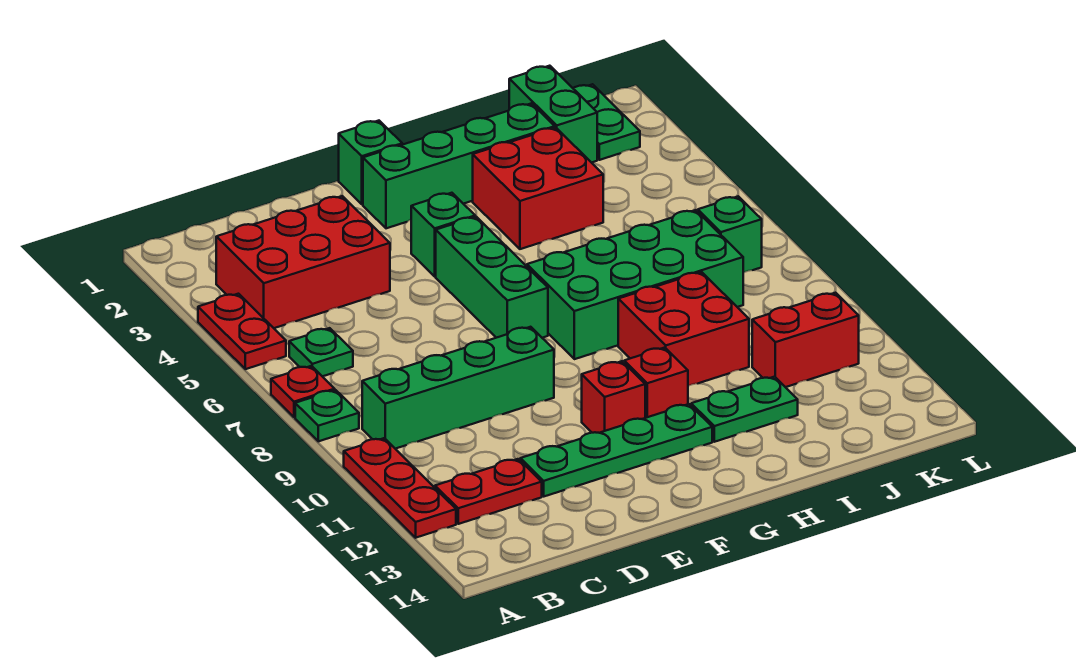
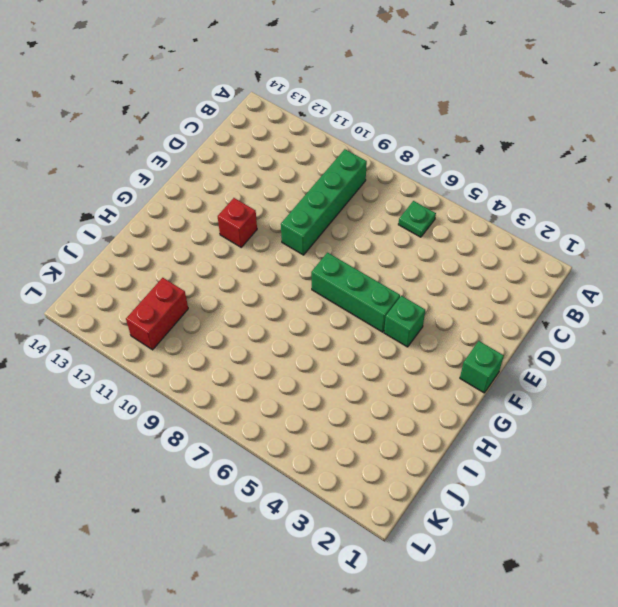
none -> red plate A4:A5 level 1
none -> red plate A7 level 1
none -> green plate A8 level 1

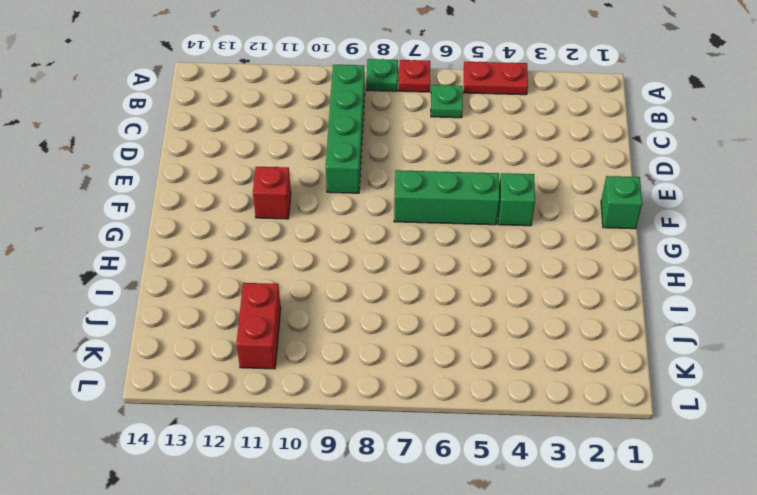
none -> red plate A10:A12 level 1
none -> red brick B3:D4 level 1
none -> red plate B12:C12 level 1

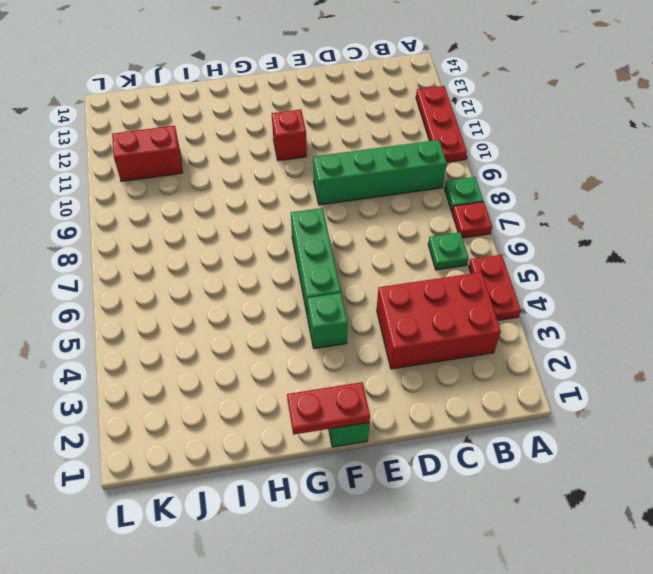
red plate F1:G1 level 2 -> red plate B12:C12 level 1
none -> green plate D12:G12 level 1
none -> green brick F2:I2 level 1
none -> green brick G7:J8 level 1

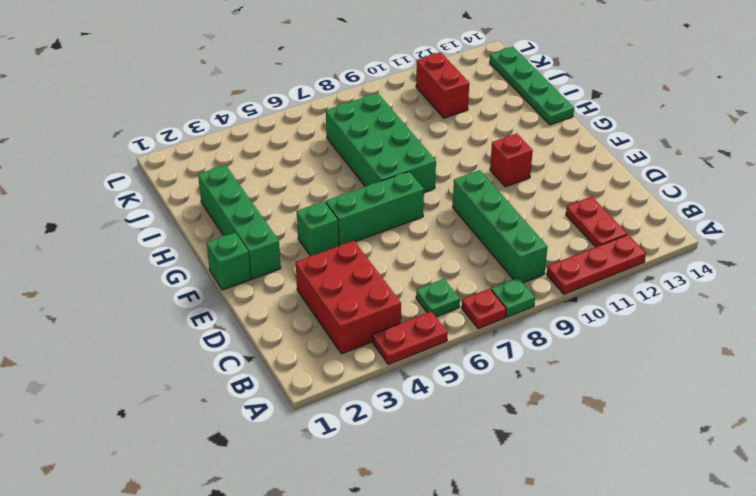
green plate H14:K14 level 1 -> green plate D12:G12 level 1
none -> red brick G11 level 1
none -> red brick H3:I4 level 1
none -> red brick H9:I10 level 1

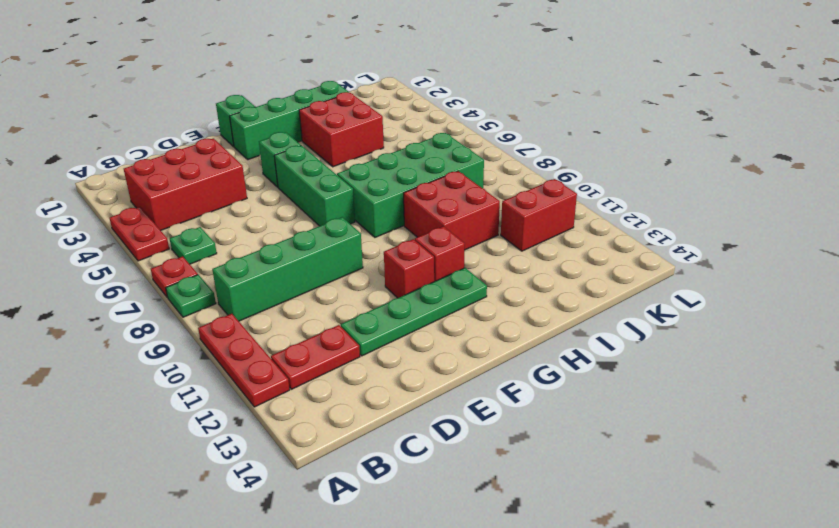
none -> green plate H12:I12 level 1
none -> green brick J1:J2 level 1
none -> green plate K1:K2 level 1

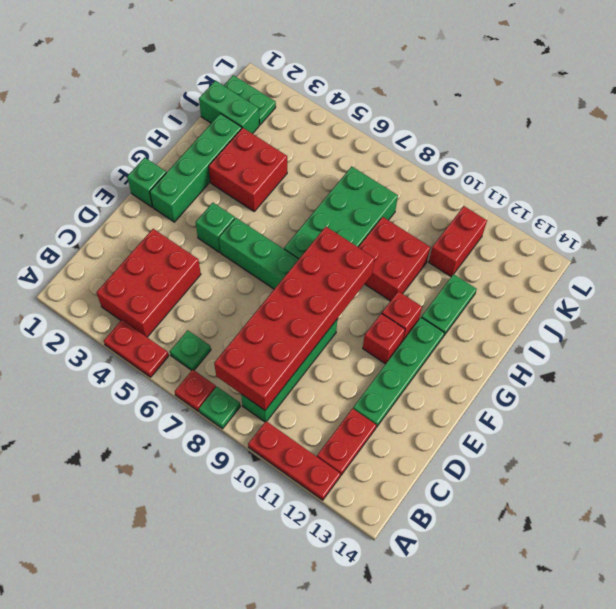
red brick B8:G9 level 2 -> none
none -> green brick K7 level 1

